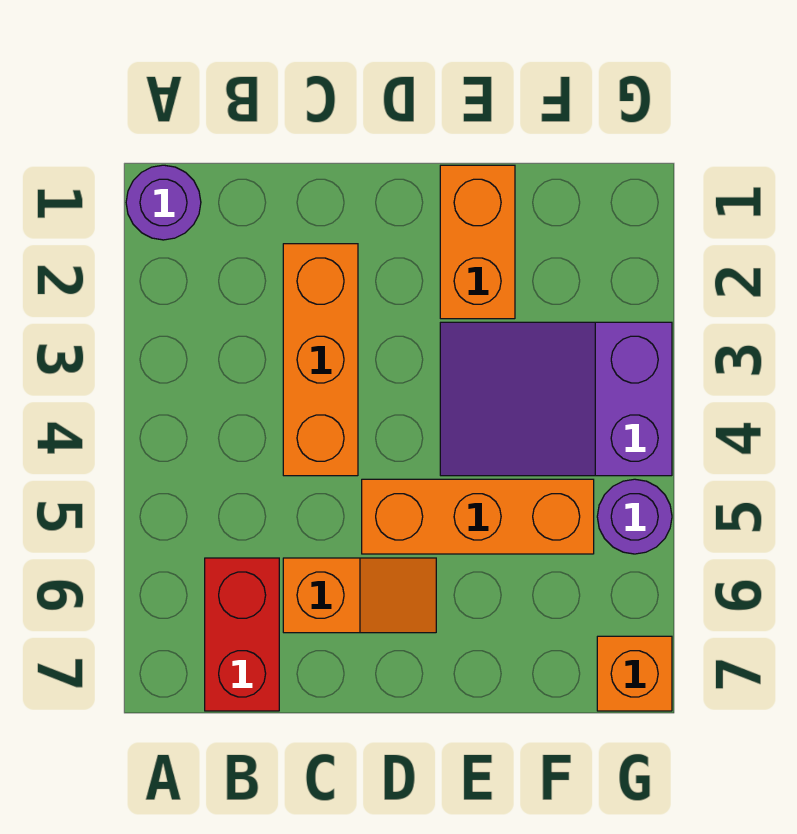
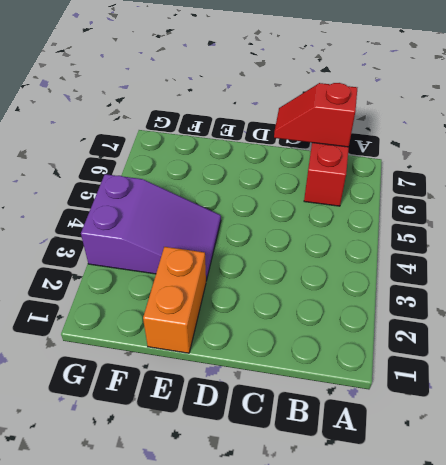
red slope B7:C7 level 2 top B -> none
none -> purple round brick A1 level 1
none -> orange brick C2:C4 level 1

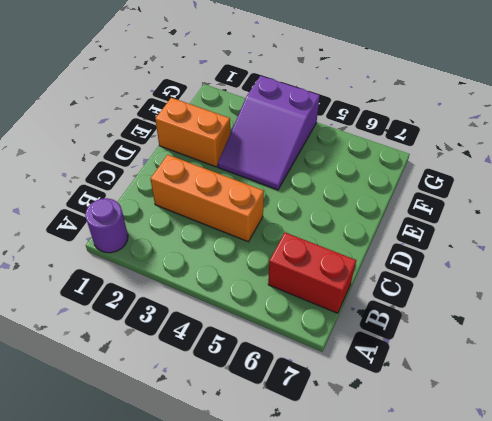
none -> orange slope C6:D6 level 1 top C
none -> orange brick D5:F5 level 1

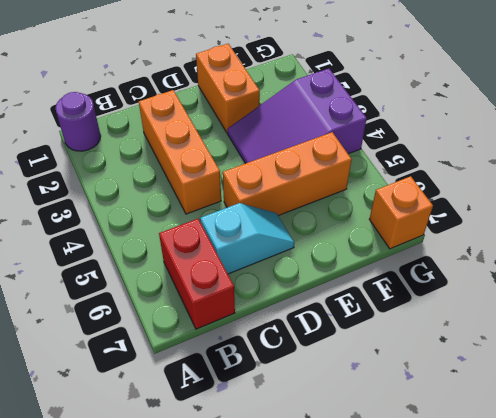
cyan slope C6:D6 level 1 top C -> orange slope C6:D6 level 1 top C
none -> purple round brick G5 level 1

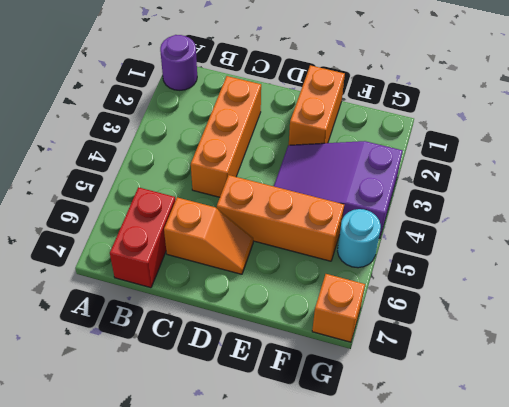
cyan round brick G5 level 1 -> purple round brick G5 level 1

